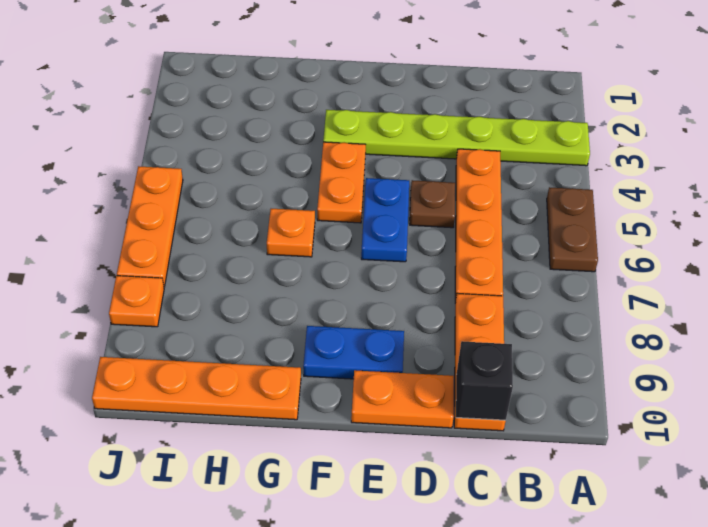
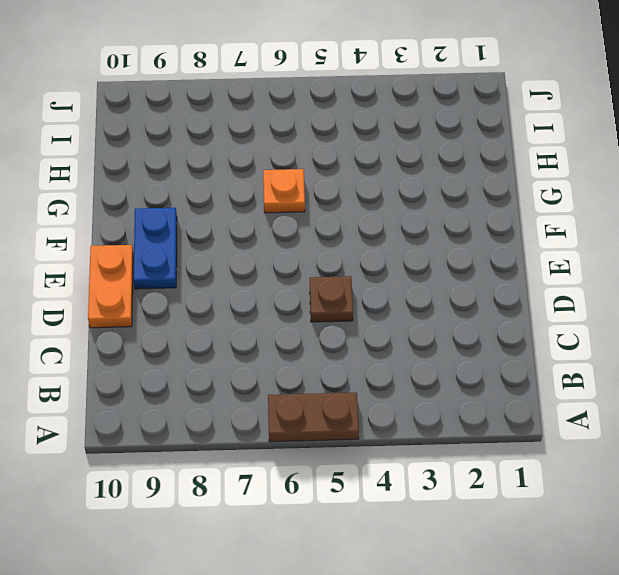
none -> lime plate A3:F3 level 1
none -> orange plate C4:C7 level 1
none -> orange plate C8:C10 level 1

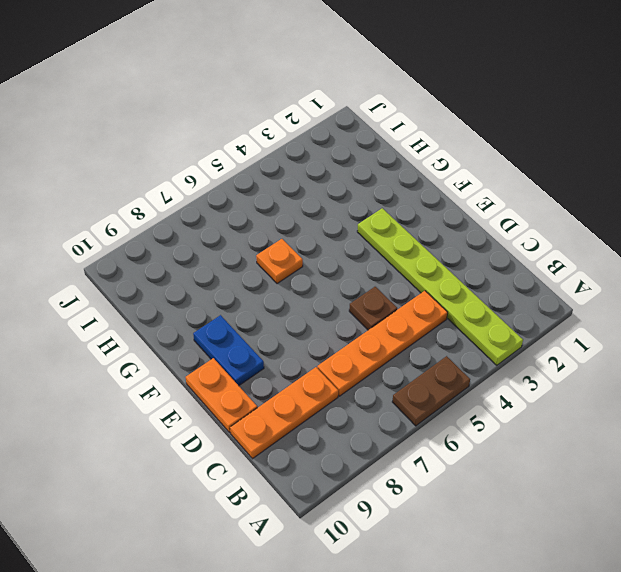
none -> blue plate E5:E6 level 1
none -> orange plate F4:F5 level 1
none -> orange plate G10:J10 level 1

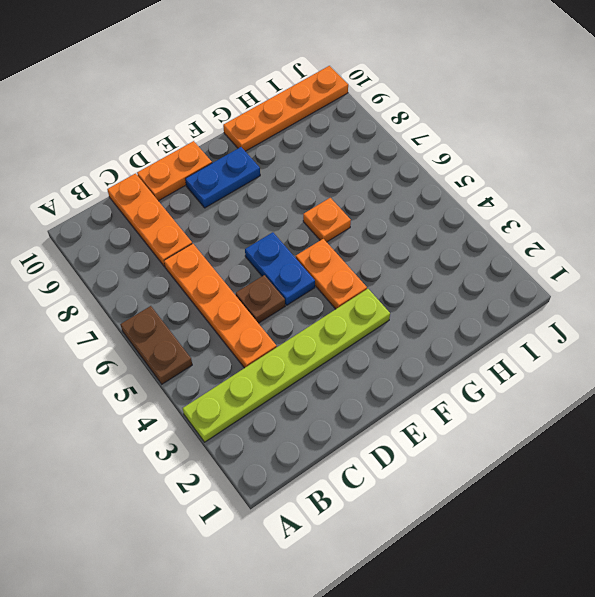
none -> orange plate J5:J7 level 1
none -> orange plate J8 level 1
none -> black brick C10 level 2

